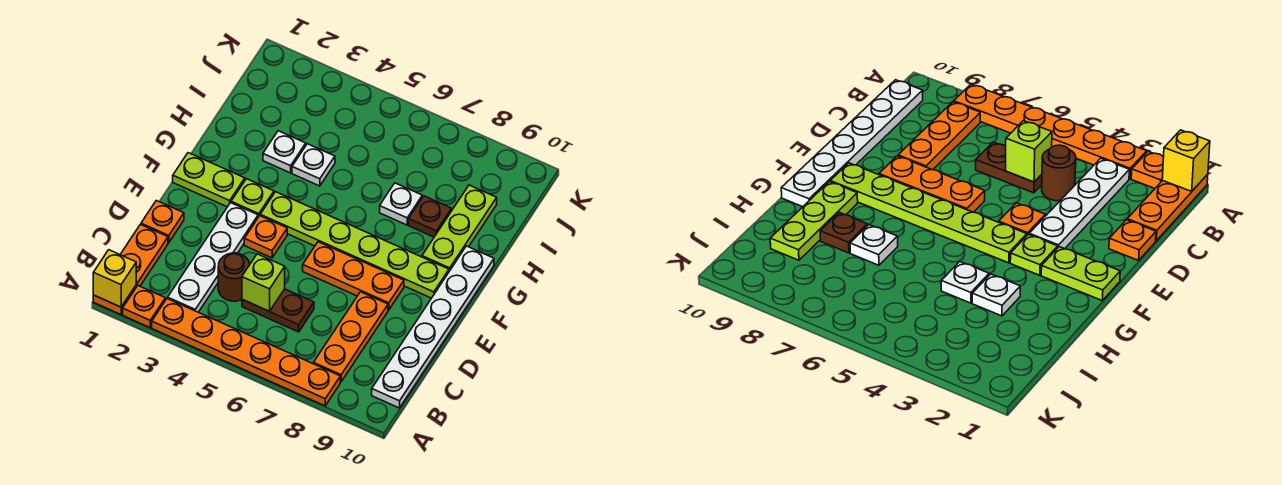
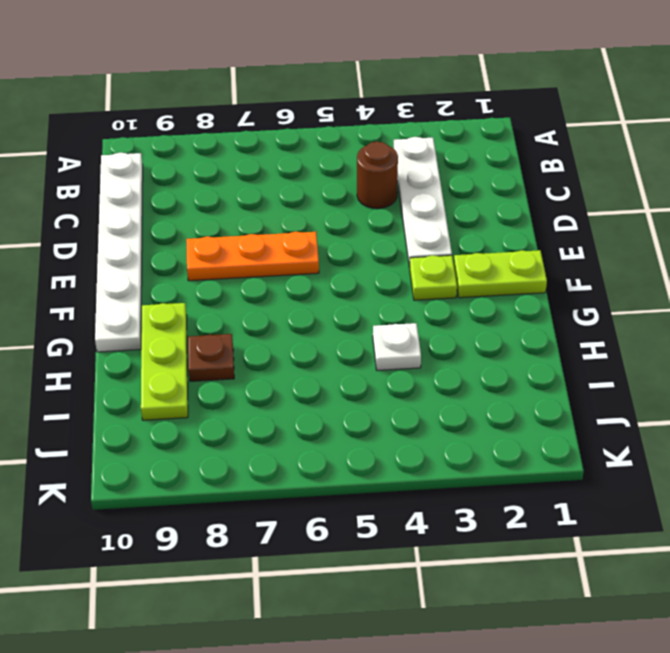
none -> orange plate A1:C1 level 1
none -> orange plate A2 level 1
none -> orange plate A3:A8 level 1

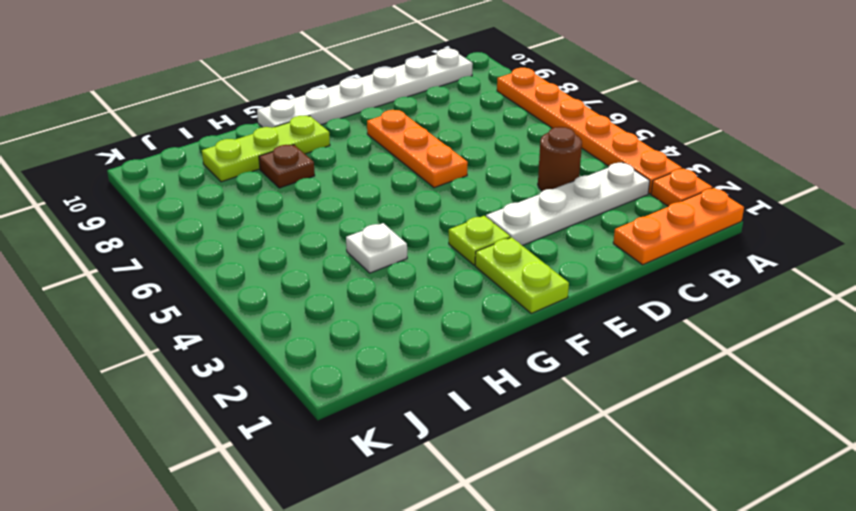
none -> orange plate B8:D8 level 1
none -> brown plate C5:C6 level 1
none -> orange plate D1 level 1

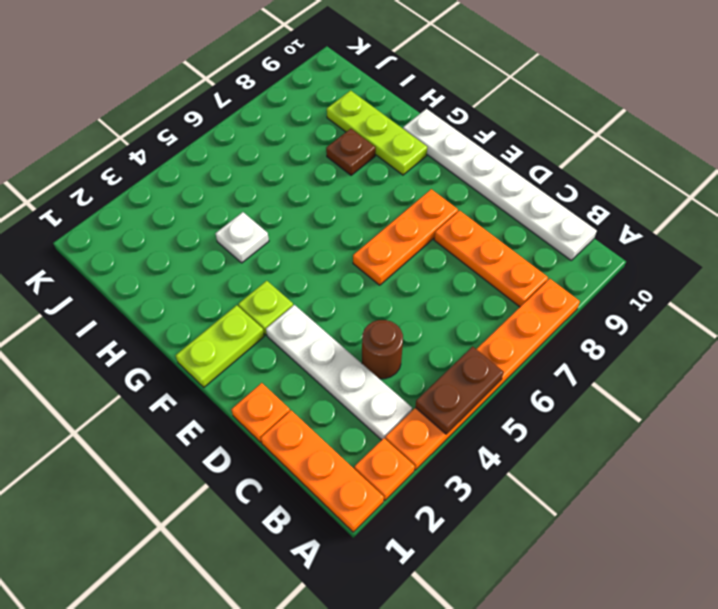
brown plate A4:A5 level 2 -> brown plate C5:C6 level 1
none -> orange plate E4 level 1
none -> lime plate F4:F9 level 1
none -> white plate H3 level 1

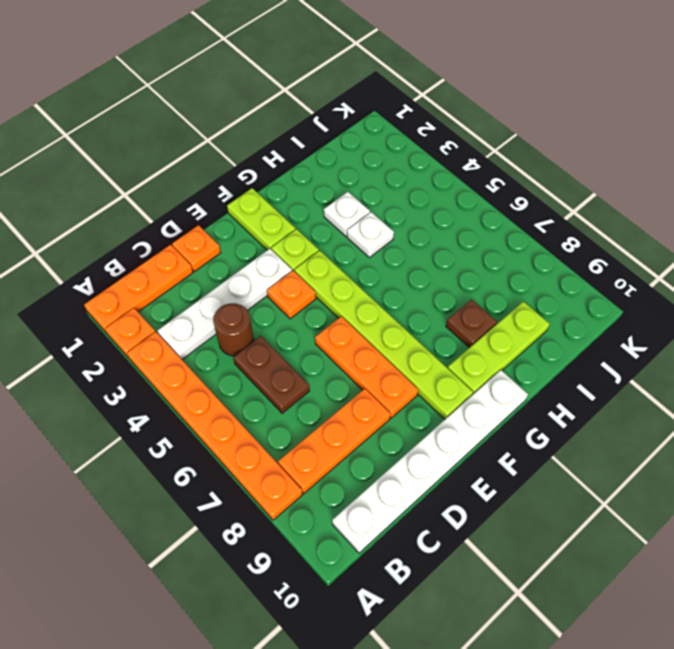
none -> white plate H7 level 1
none -> yellow brick A1 level 2
none -> lime brick C5 level 2

